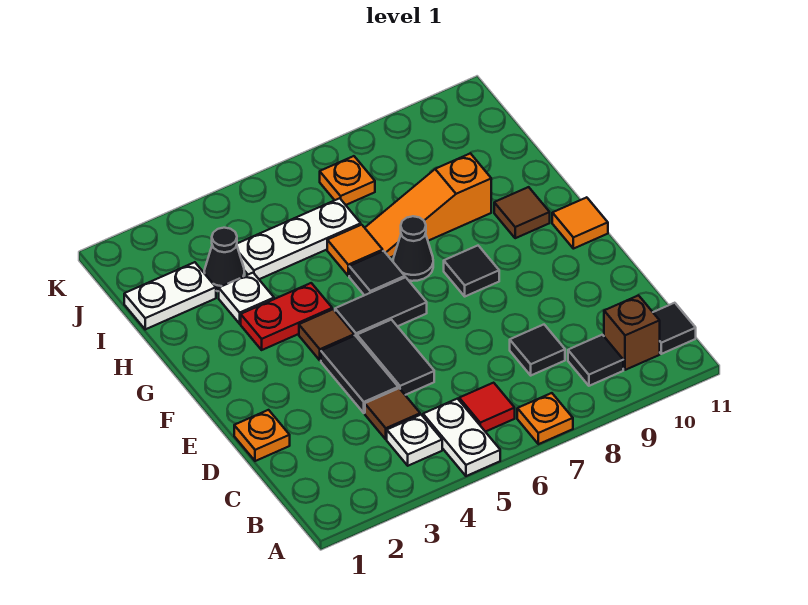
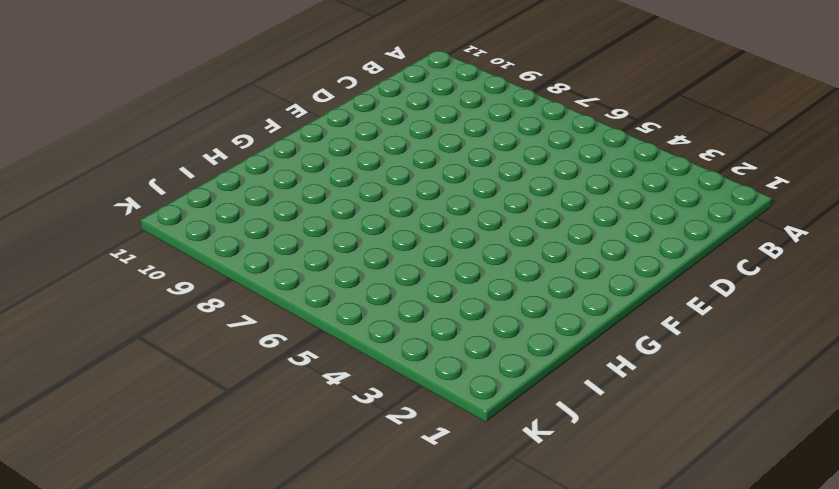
none -> white plate A5:B5 level 1
none -> orange plate A7 level 1
none -> white plate B4 level 1

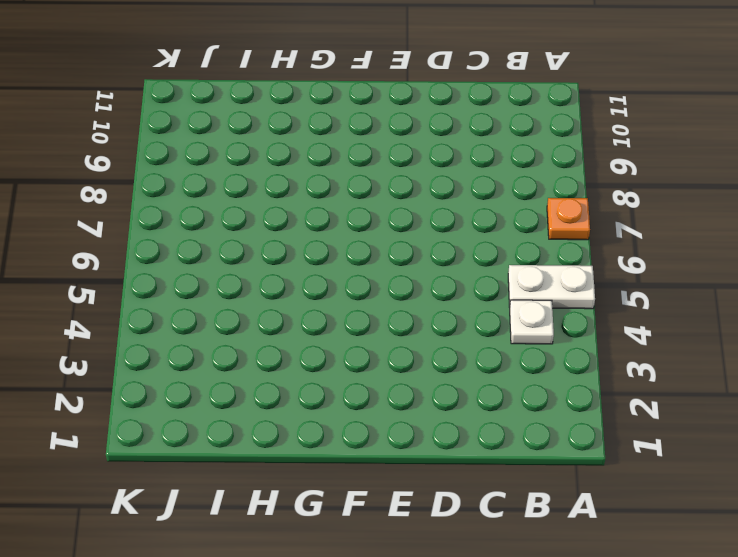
none -> red tile B6 level 1
none -> black tile B9 level 1
none -> brown brick B10 level 1

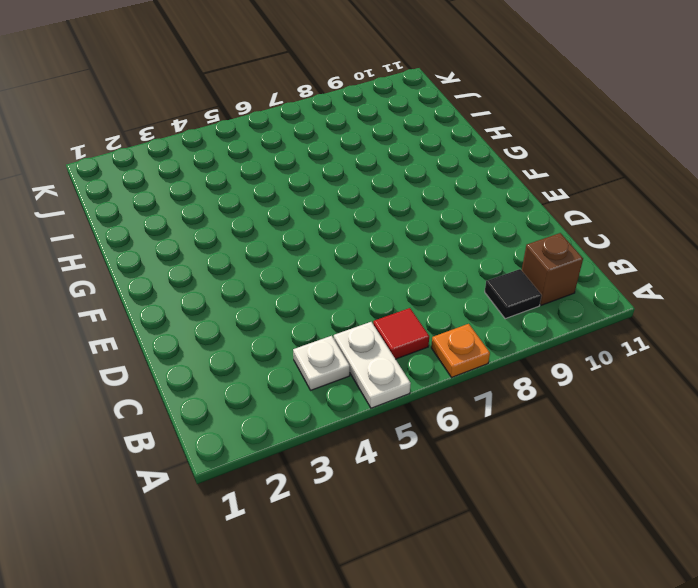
none -> black tile B11 level 1
none -> brown tile C4 level 1
none -> black tile C8 level 1

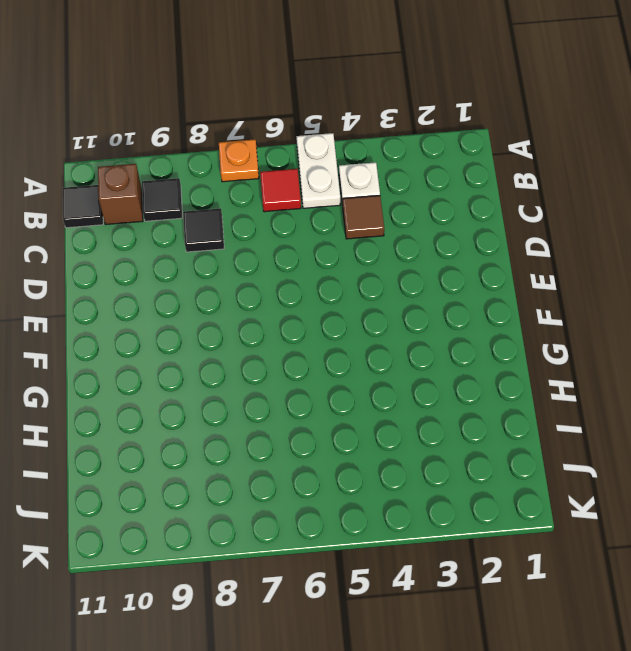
none -> orange plate D1 level 1
none -> black tile D4:E4 level 1
none -> black tile D5:E5 level 1

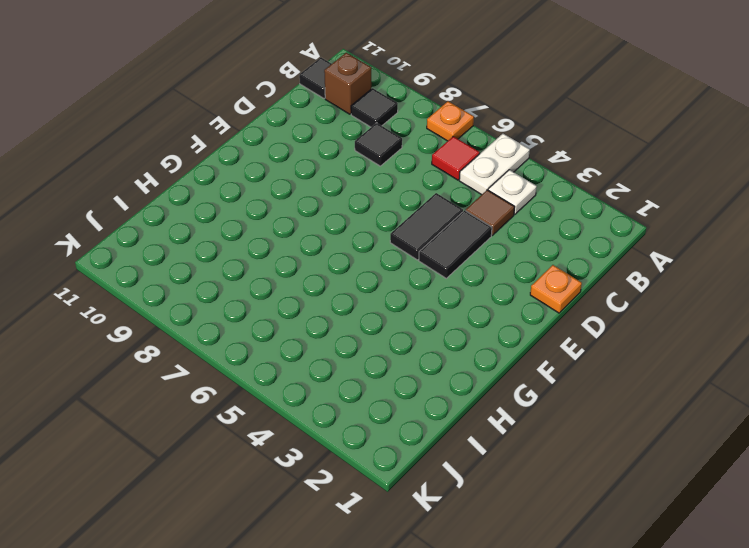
none -> brown tile F4 level 1
none -> black tile F5:F6 level 1
none -> black tile F8 level 1

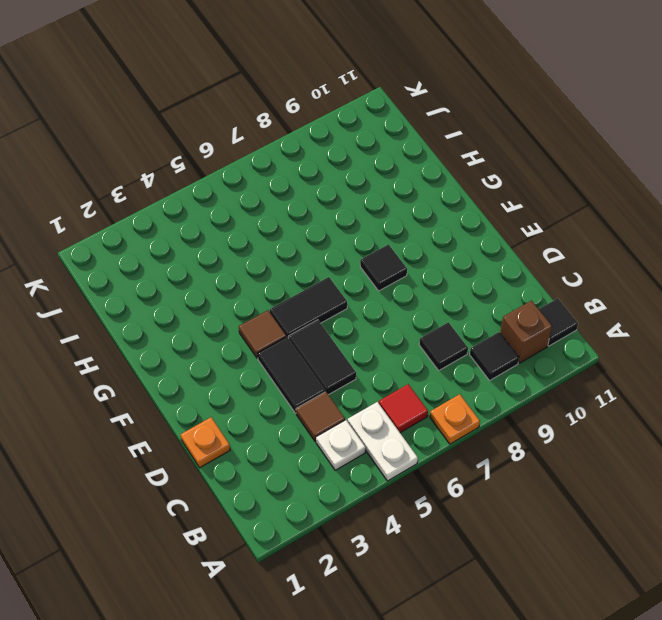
none -> orange tile F11 level 1
none -> red plate G3:G4 level 1
none -> black tile G6 level 1

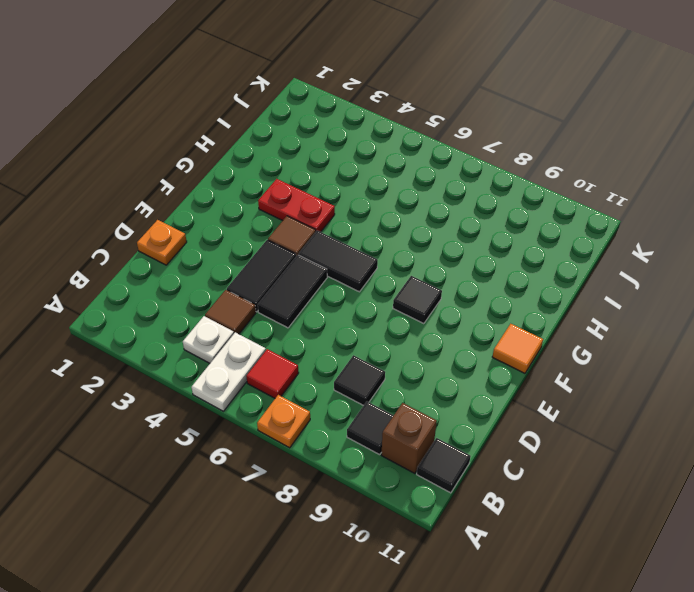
none -> black tile G6 level 1
none -> black cone G7 level 1
none -> brown tile G10 level 1

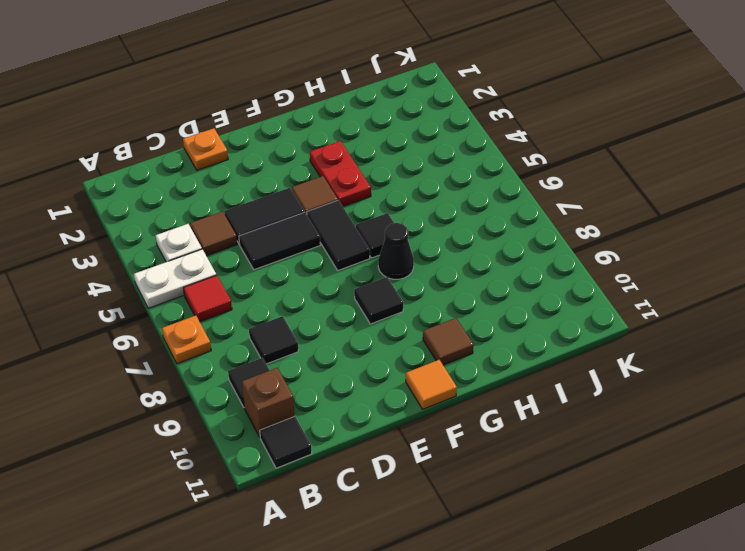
none -> white plate H3 level 1
none -> orange tile H6 level 1
none -> orange slope H7:H9 level 1 top 9

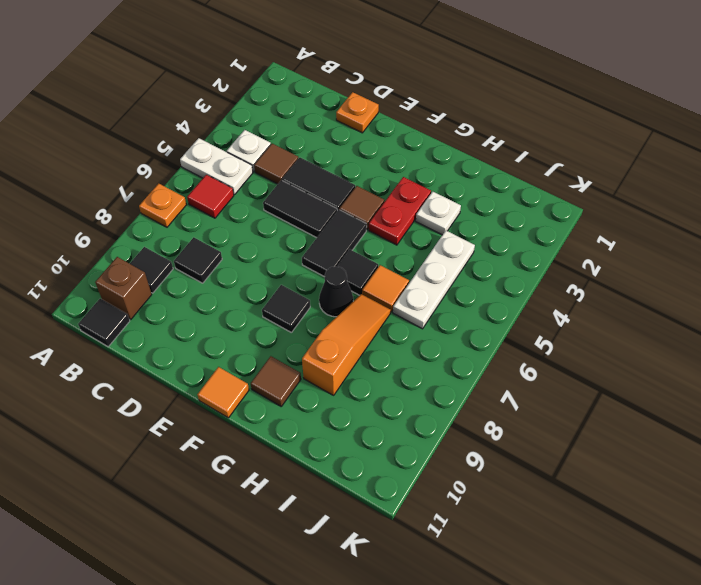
none -> white plate I1:I2 level 1
none -> black cone I3 level 1
none -> orange plate J7 level 1

